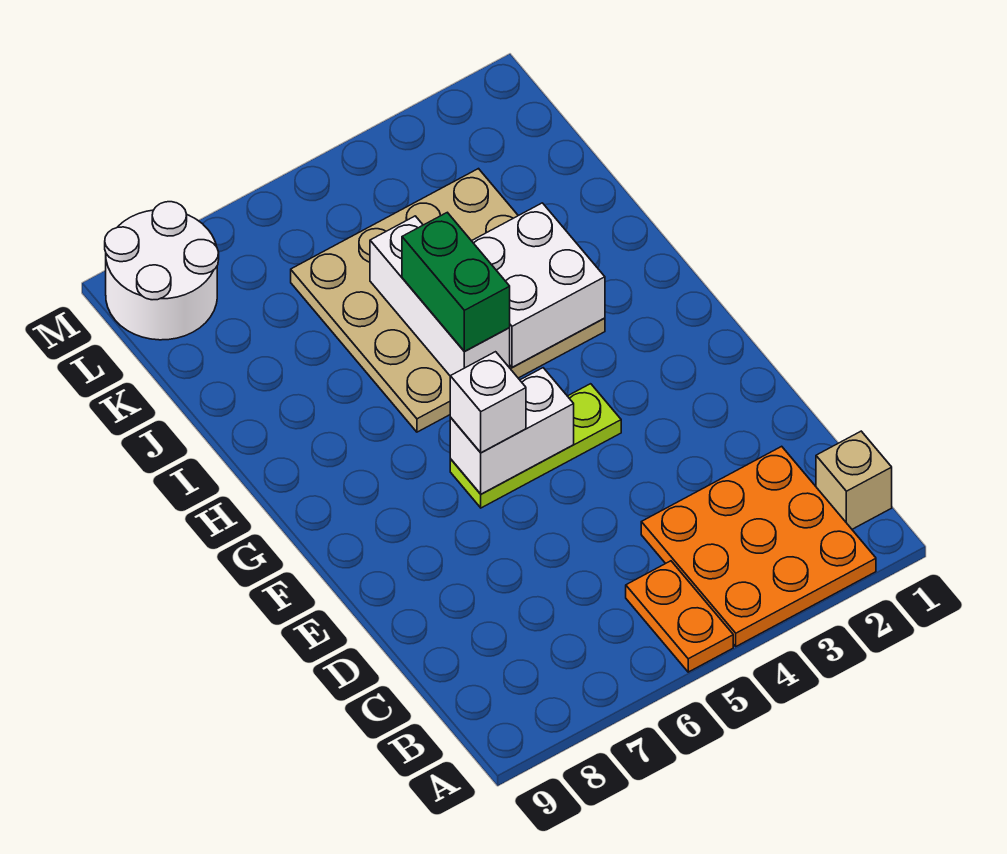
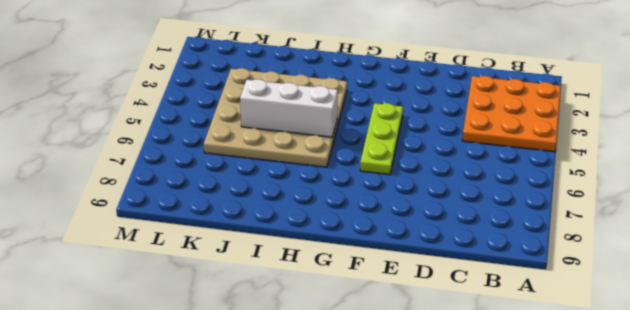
none -> orange plate A5:B5 level 1
none -> tan brick B1 level 1

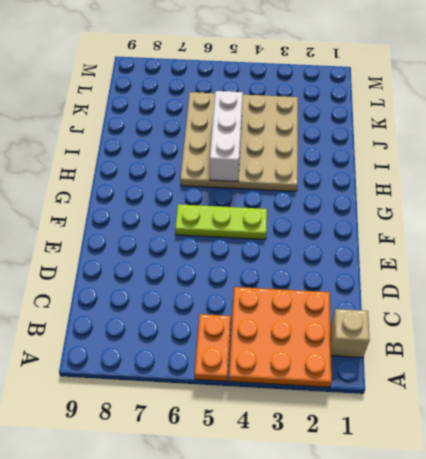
none -> white round brick L8:M9 level 1
none -> white brick F5:F6 level 2

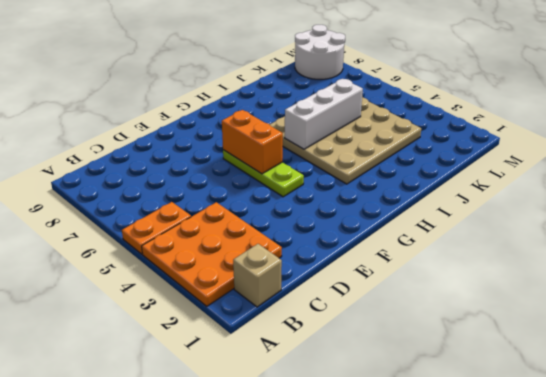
orange brick F5:F6 level 2 -> white brick F5:F6 level 2
none -> white brick H3:I4 level 2
none -> white brick F6 level 3

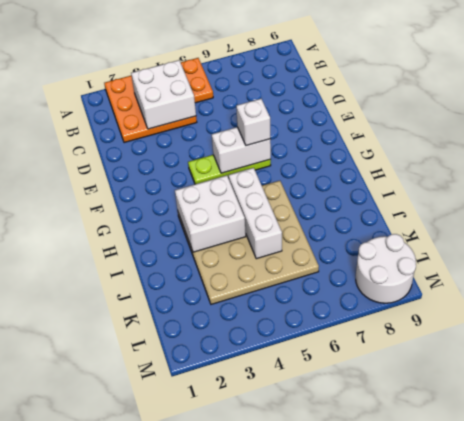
white brick B3:C4 level 2 -> none
none -> tan brick B1 level 1
none -> green brick H5:I5 level 3

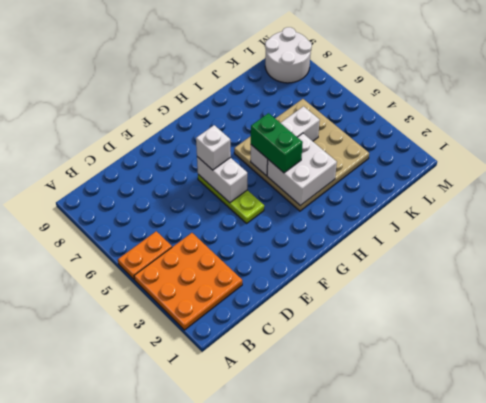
green brick H4:H5 level 3 -> green brick H5:I5 level 3
none -> tan brick B1 level 1

